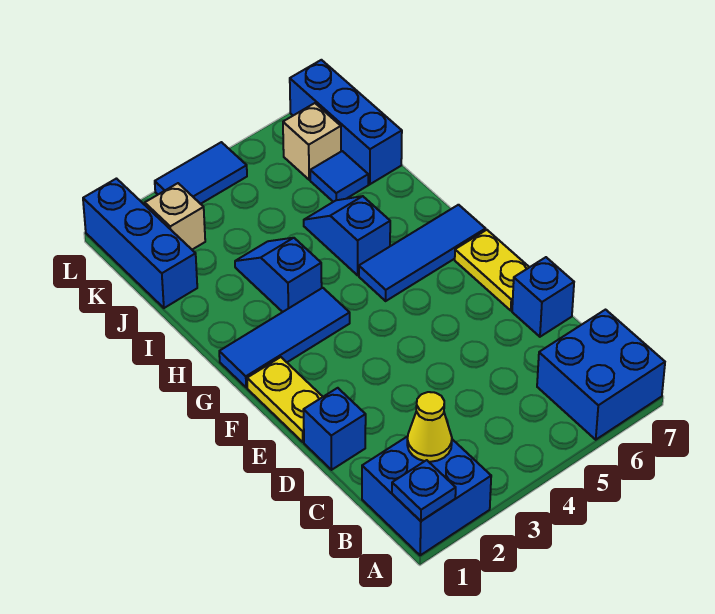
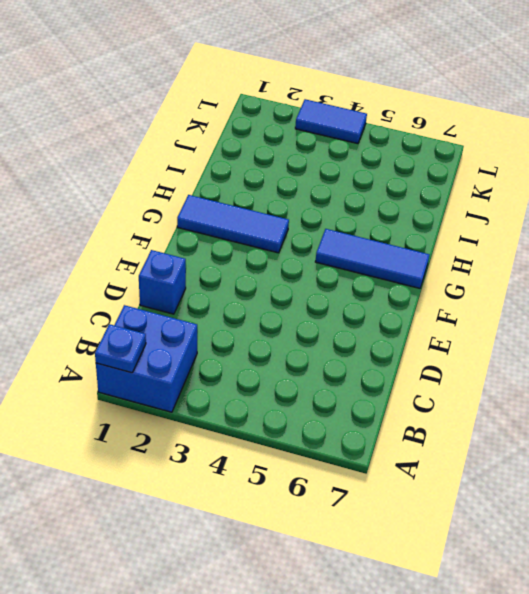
none -> blue brick A6:B7 level 1
none -> blue brick D7 level 1
none -> yellow plate E1:F1 level 1

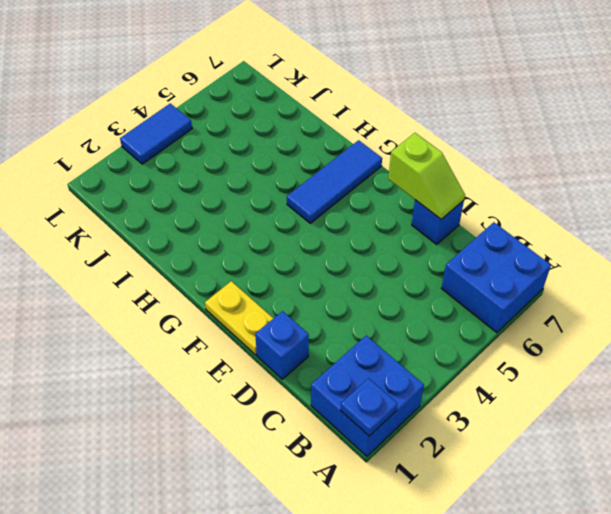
lime slope D7:E7 level 2 top E -> none
none -> yellow plate E7:F7 level 1
none -> blue tile G1:G3 level 1
none -> blue slope H3:I3 level 1 top H

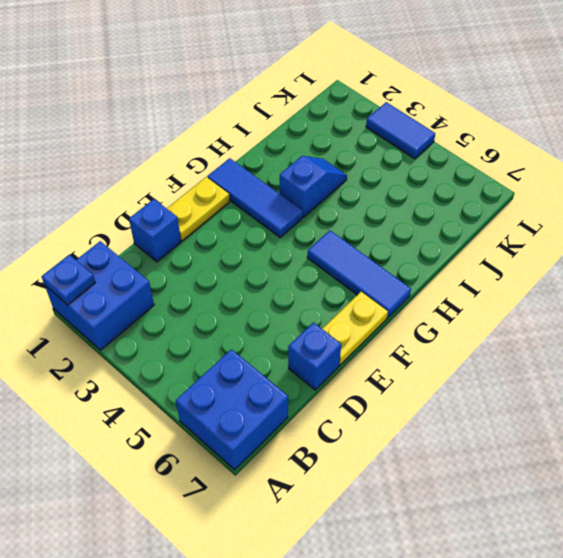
none -> blue slope H5:I5 level 1 top H
none -> blue brick J1:L1 level 1
none -> blue tile J6 level 1

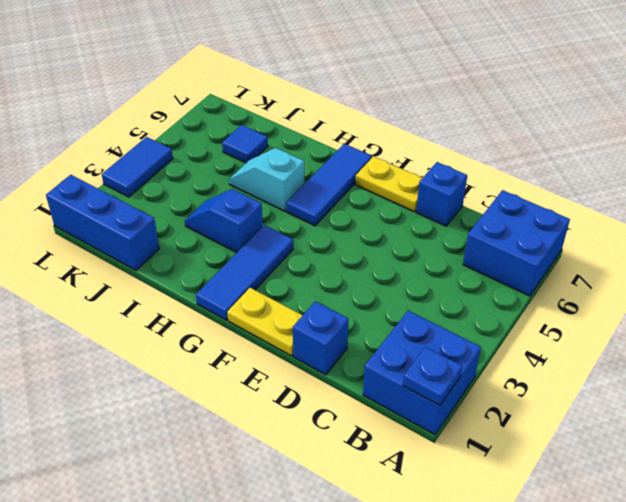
cyan slope H5:I5 level 1 top H -> blue slope H5:I5 level 1 top H
none -> blue brick J7:L7 level 1
none -> tan brick K2 level 1
none -> tan brick K6 level 1

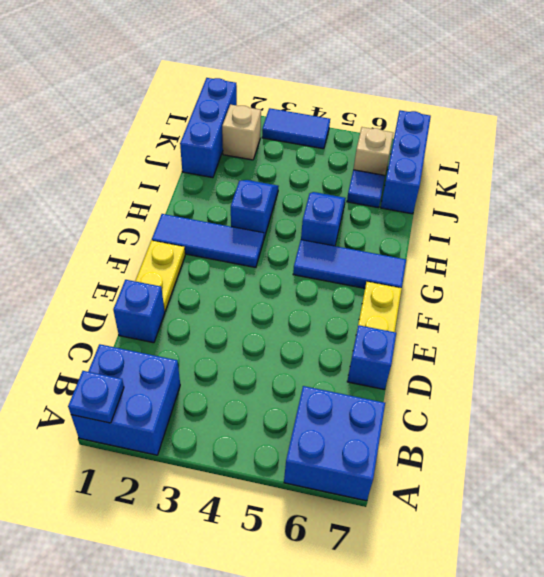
none -> yellow cone B2 level 2

